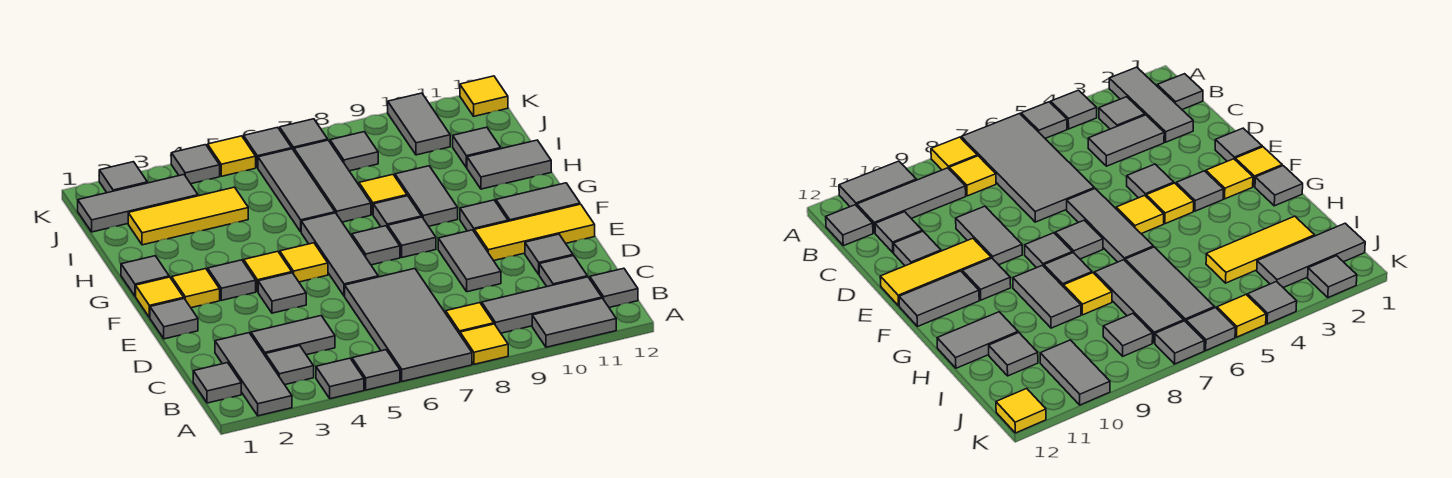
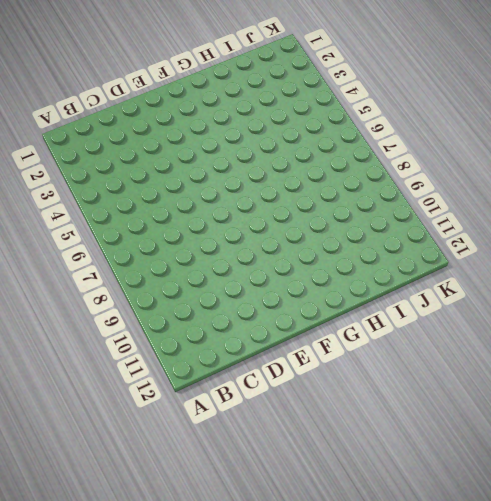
none -> grey tile A2:C2 level 1
none -> grey tile A4 level 1
none -> grey tile A5 level 1
none -> grey tile A6:D7 level 1

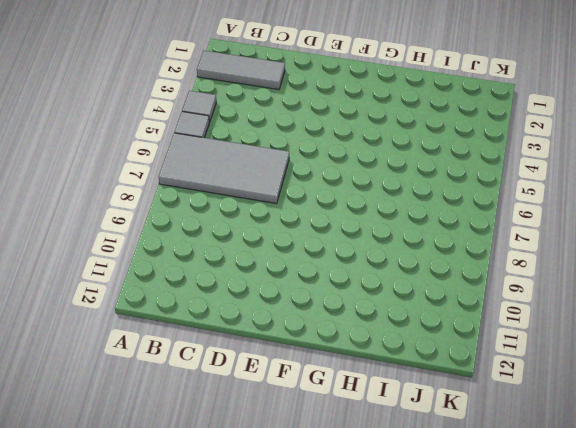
none -> yellow tile A8 level 1
none -> grey tile A10:A11 level 1
none -> grey tile B1 level 1
none -> grey tile B3 level 1

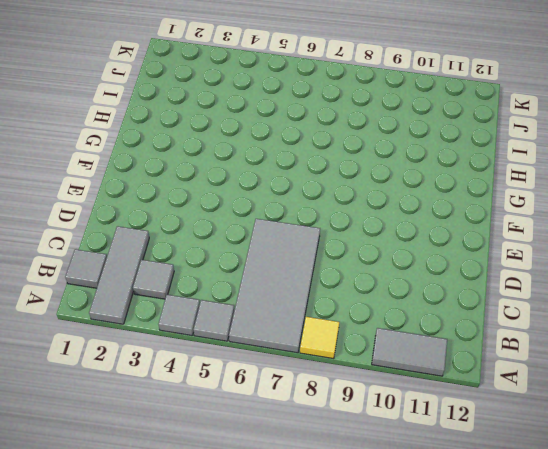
none -> yellow tile B8 level 1
none -> grey tile B9:B11 level 1
none -> grey tile B12 level 1
none -> grey tile C3:C4 level 1

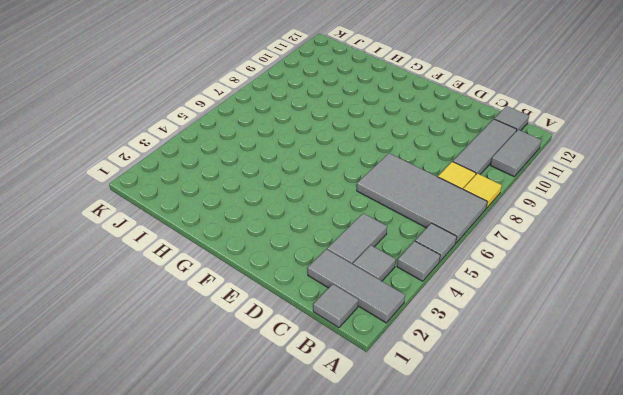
none -> grey tile C11 level 1
none -> grey tile D9:E9 level 1
none -> grey tile D11 level 1
none -> grey tile E1 level 1

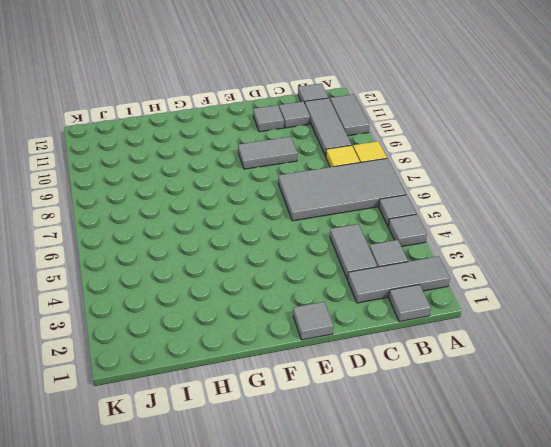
none -> grey tile E4 level 1
none -> grey tile E6:G6 level 1
none -> yellow tile E10:E12 level 1
none -> yellow tile F1 level 1

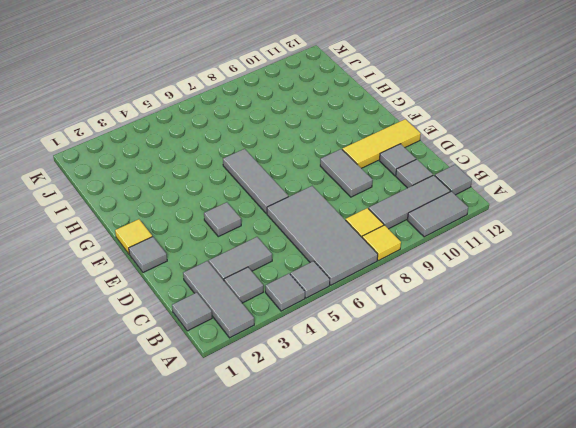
none -> yellow tile F2 level 1
none -> grey tile F3 level 1
none -> yellow tile F4 level 1
none -> yellow tile F5 level 1

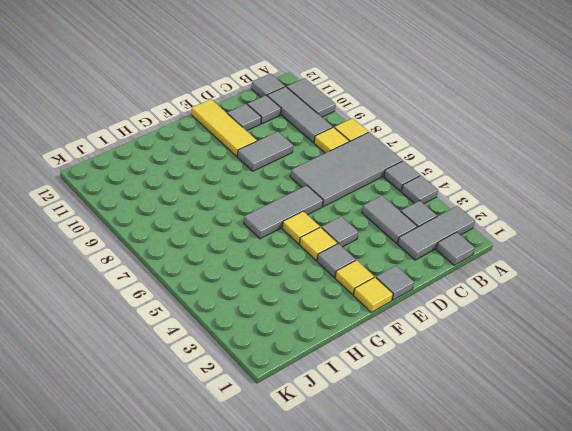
none -> grey tile F7 level 1
none -> grey tile F8 level 1
none -> grey tile F10 level 1
none -> grey tile F11:F12 level 1

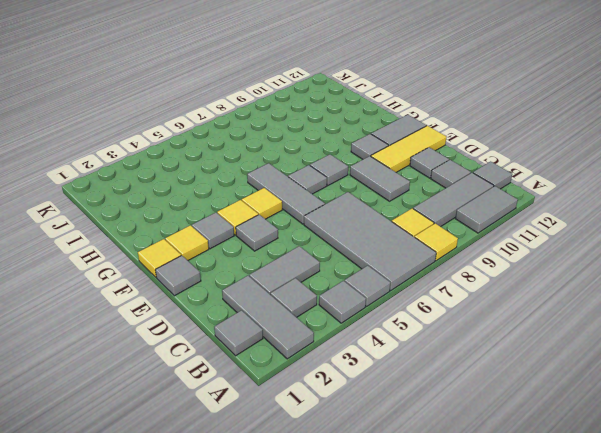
none -> grey tile G1 level 1
none -> grey tile G8 level 1
none -> grey tile G9:H9 level 1
none -> grey tile H6:J6 level 1

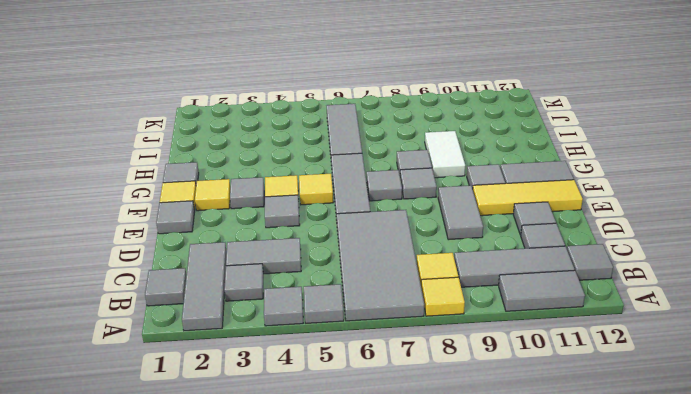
white tile G9:H9 level 1 -> grey tile G9:H9 level 1
none -> grey tile H7:J7 level 1
none -> yellow tile H8 level 1
none -> grey tile H11:H12 level 1
none -> yellow tile I2:I4 level 1

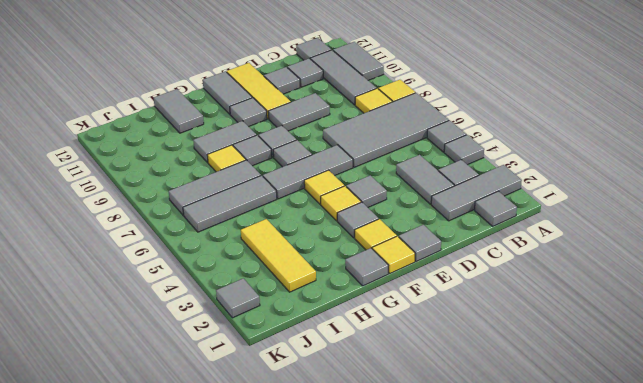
none -> grey tile I11 level 1
none -> grey tile J1:J3 level 1
none -> grey tile J8 level 1
none -> grey tile J10:K10 level 1

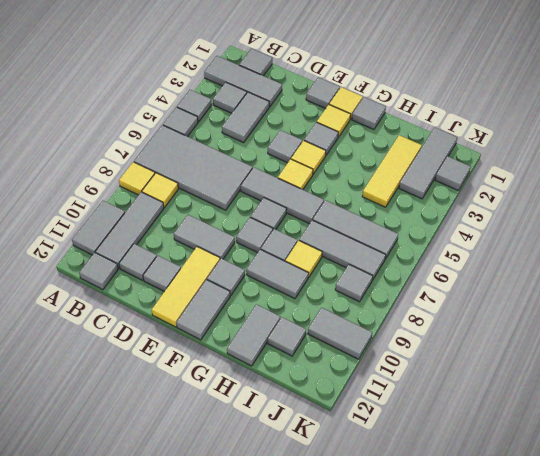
none -> grey tile K4 level 1
none -> yellow tile K5 level 1
none -> grey tile K6 level 1
none -> grey tile K7 level 1

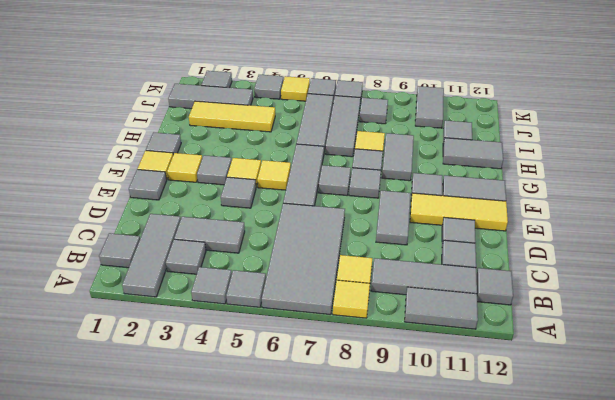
none -> yellow tile K12 level 1

